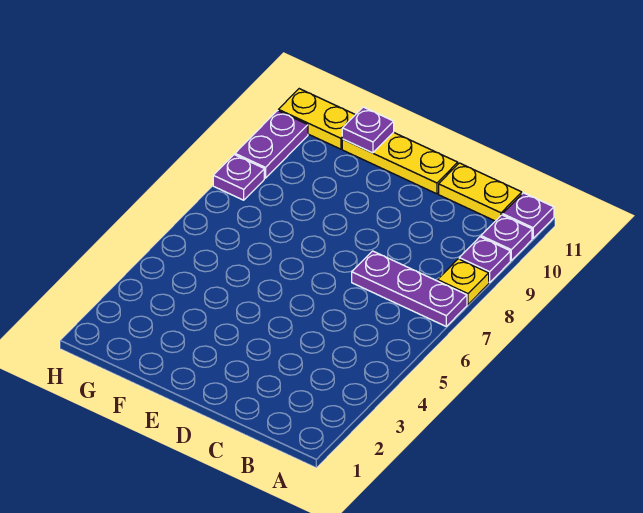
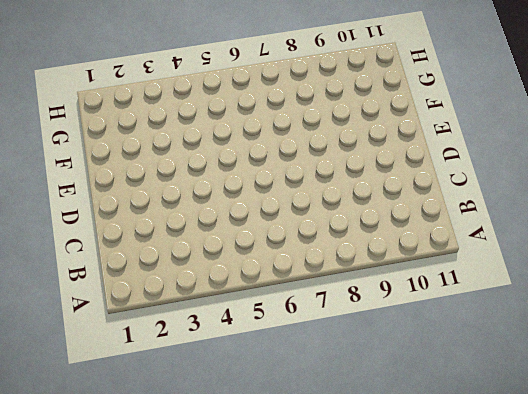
none -> purple plate A7:C7 level 1
none -> yellow plate A8 level 1

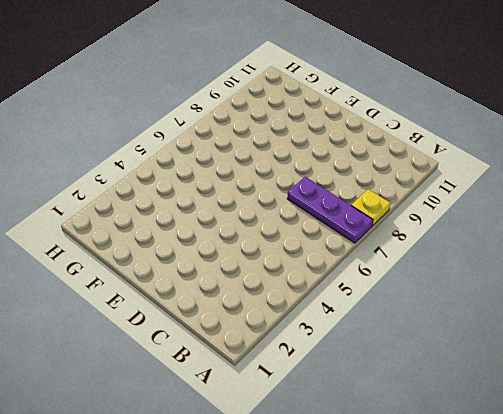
none -> purple plate A9 level 1
none -> purple plate A10 level 1

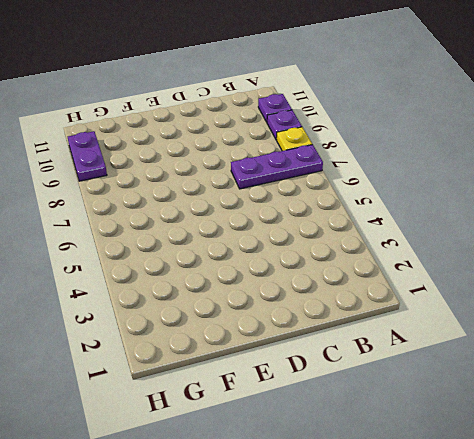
none -> purple plate A11 level 1
none -> yellow plate B11:C11 level 1

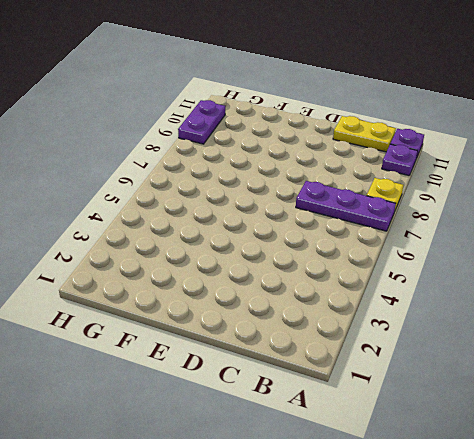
none -> purple plate A9 level 1
none -> yellow plate D11:F11 level 1

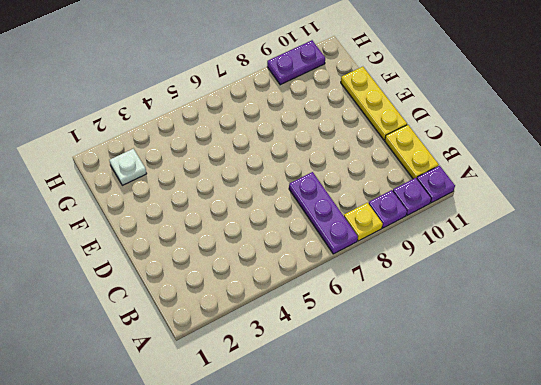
white plate G2 level 1 -> none
none -> yellow plate G11:H11 level 1
none -> purple plate H8 level 1

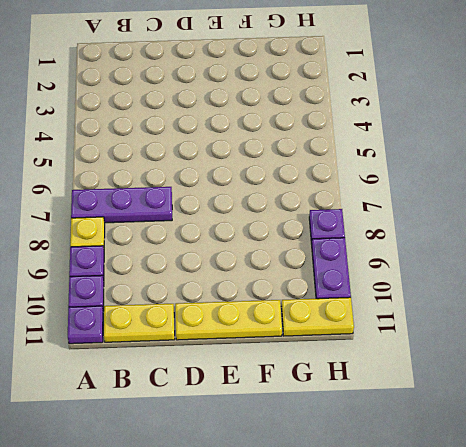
none -> purple plate F11 level 2

